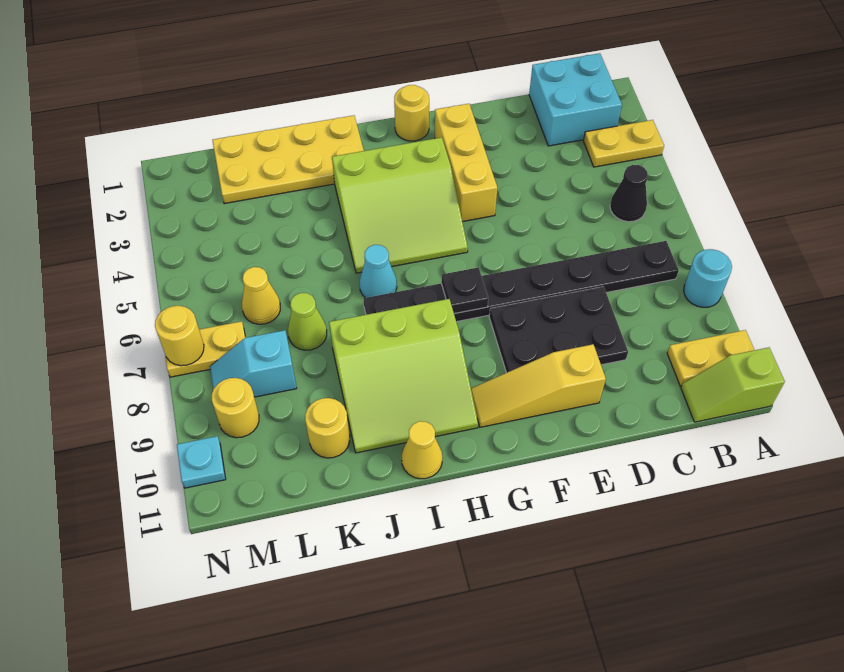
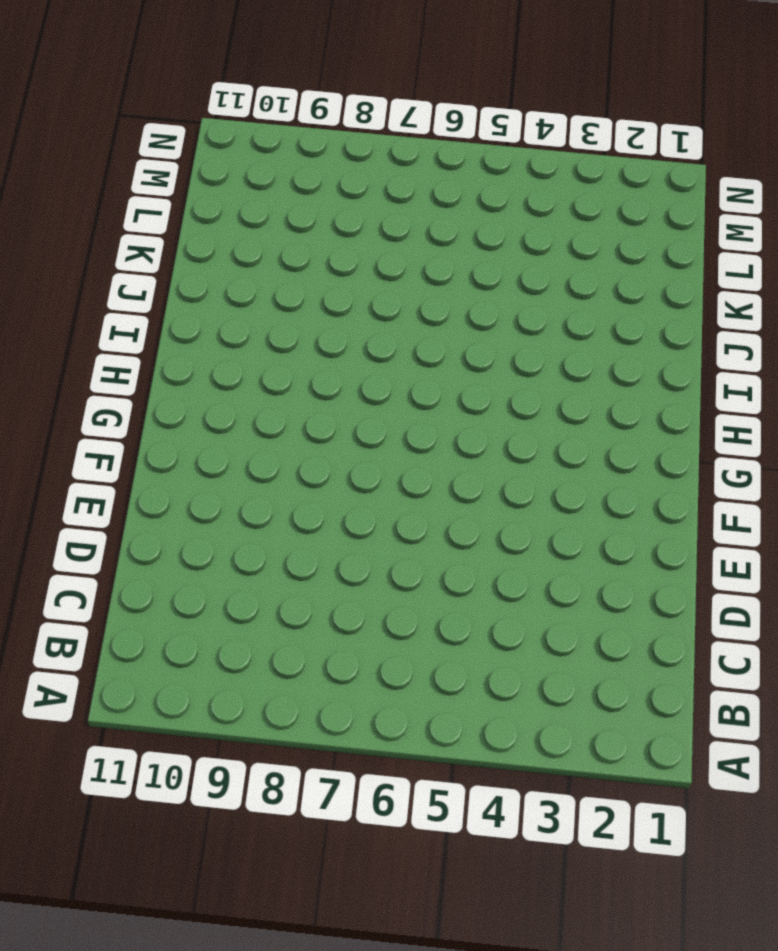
none -> yellow plate A3:B3 level 1
none -> cyan round brick A8 level 1
none -> yellow plate A10:B10 level 1

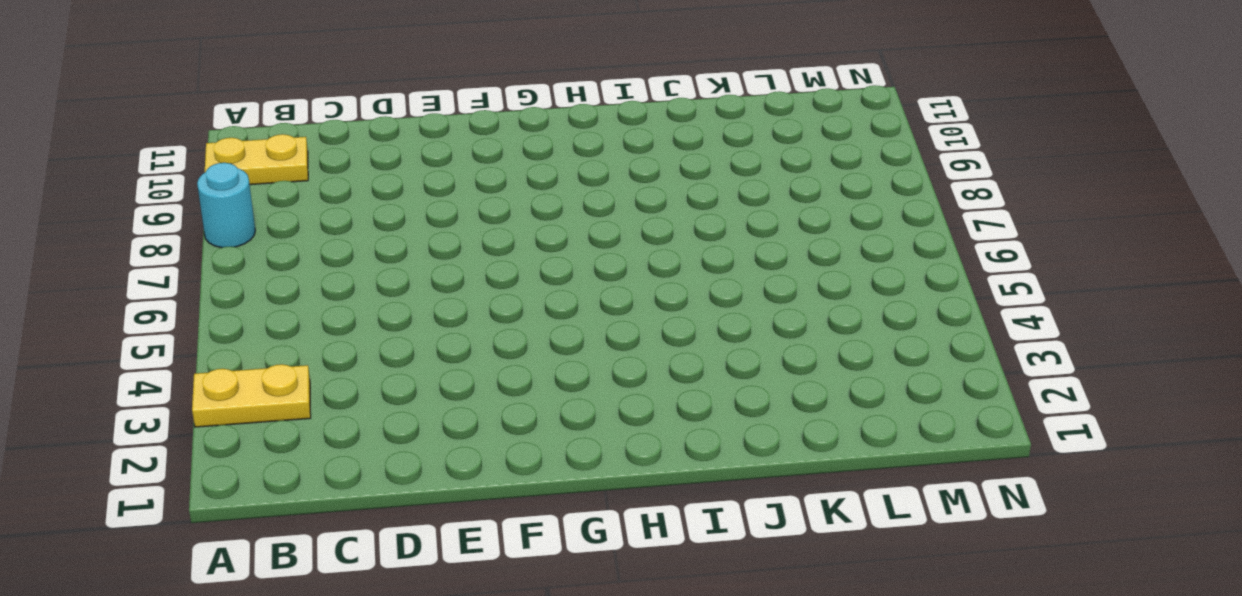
none -> lime slope A11:B11 level 1 top A
none -> cyan brick B1:C2 level 1
none -> black cone B5 level 1

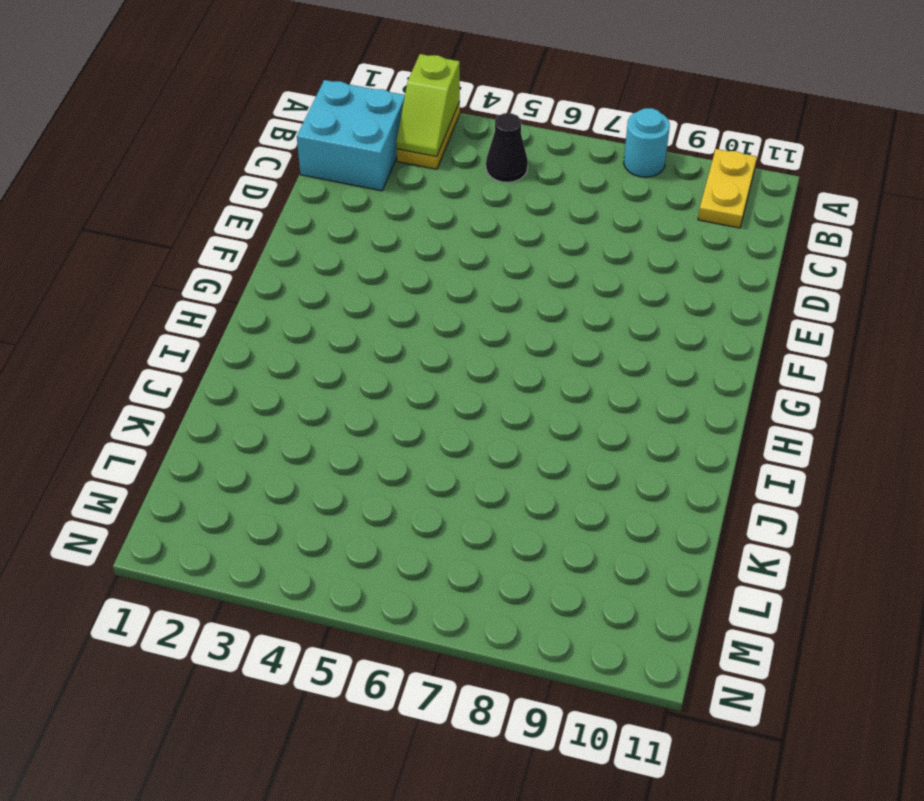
lime slope A3:B3 level 2 top A -> lime slope A11:B11 level 1 top A
none -> black plate B7:I7 level 1
none -> black plate D8:F9 level 1
none -> yellow slope E10:G10 level 1 top E

